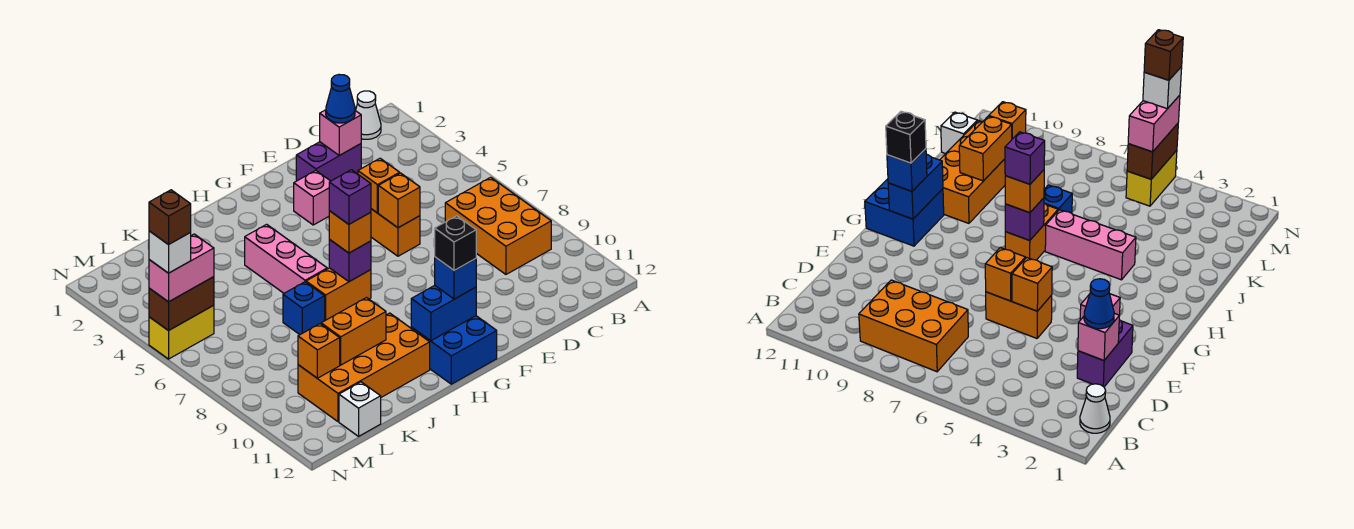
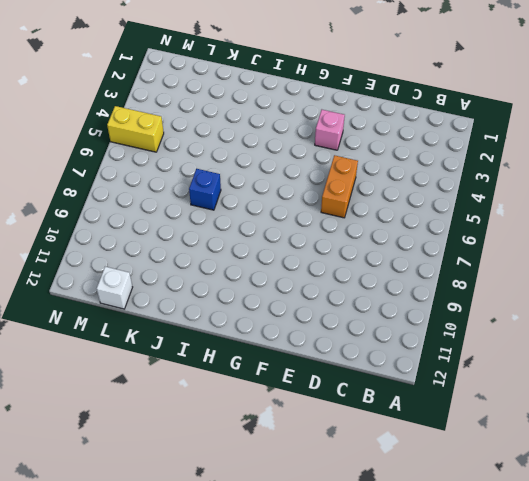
none -> white cone B1 level 1
none -> orange brick B7:C9 level 1
none -> purple brick D2:E2 level 1

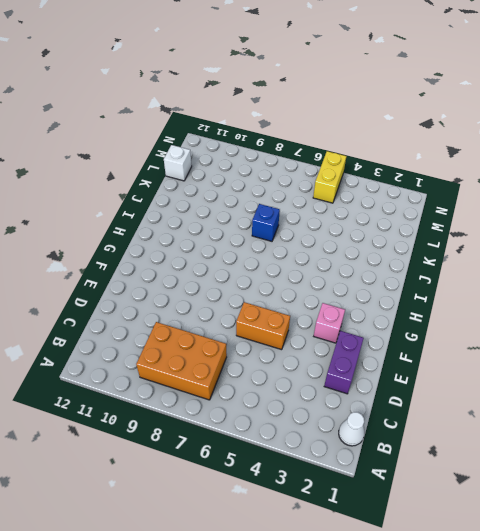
none -> blue brick G11:H12 level 1
none -> orange brick H7:I7 level 1
none -> pink brick I4:I6 level 1

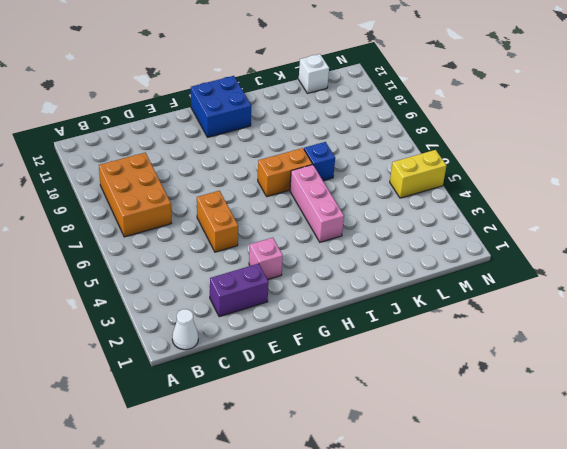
none -> orange brick I10:L11 level 1
none -> pink brick D2 level 2
none -> orange brick E5 level 2

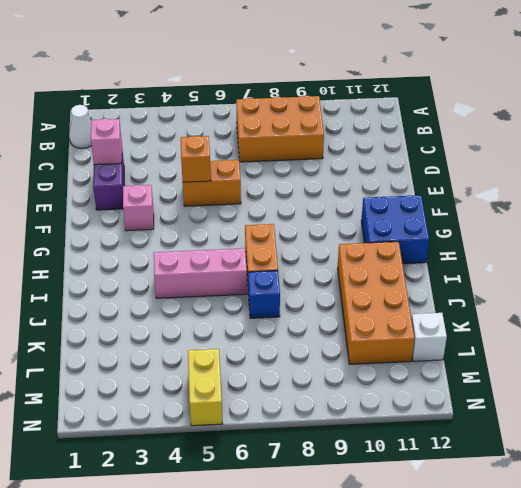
none -> orange brick E6 level 2
none -> blue brick G11:H11 level 2
none -> purple brick H7 level 2

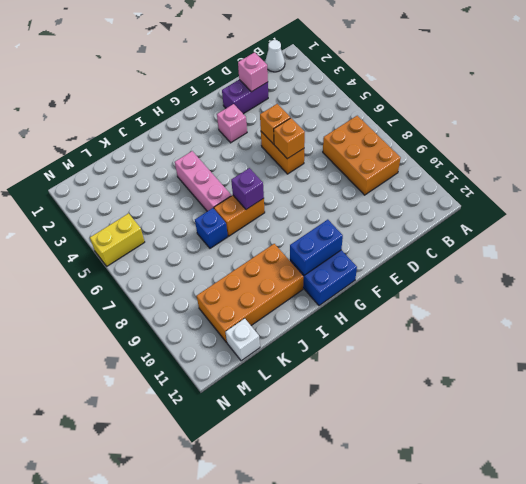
none -> orange brick J10:K10 level 2
none -> orange brick L10 level 2
none -> brown brick M5:N5 level 2

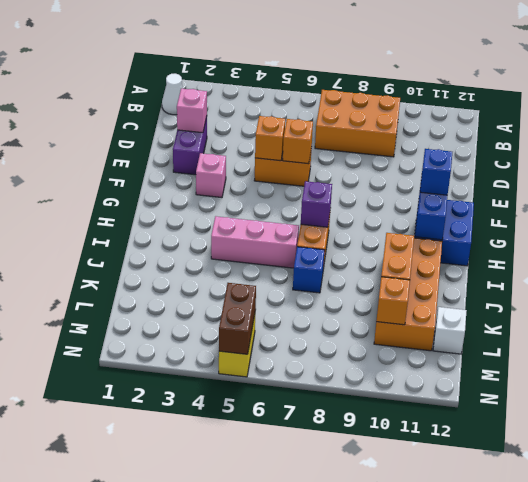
none -> blue cone D2 level 3
none -> orange brick H7 level 3
none -> pink brick M5:N5 level 3

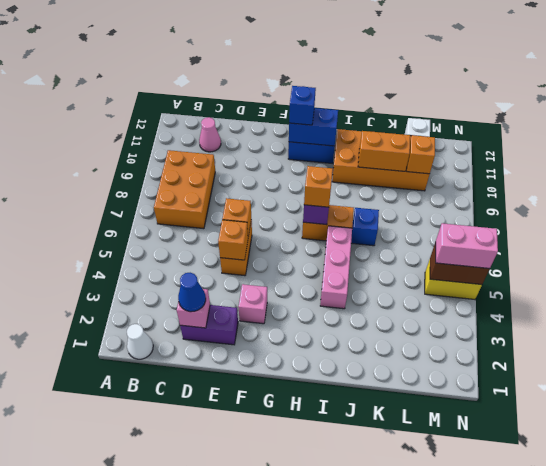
pink cone C11 level 1 -> none
none -> black brick G11 level 4
none -> purple brick H7 level 4
none -> white brick N5 level 4

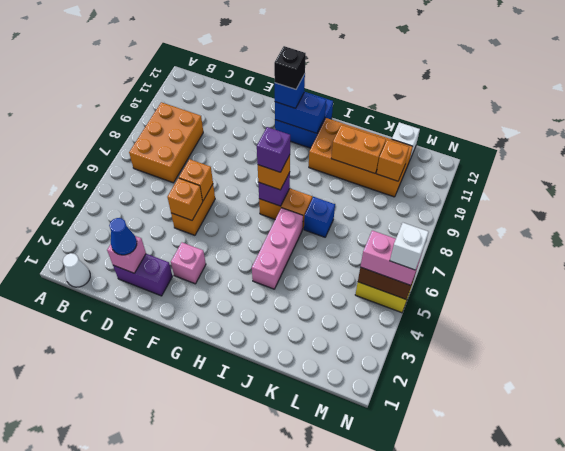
none -> brown brick N5 level 5

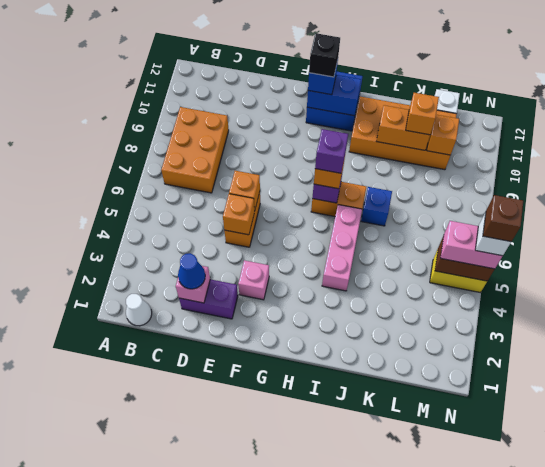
orange brick K10 level 3 -> none

